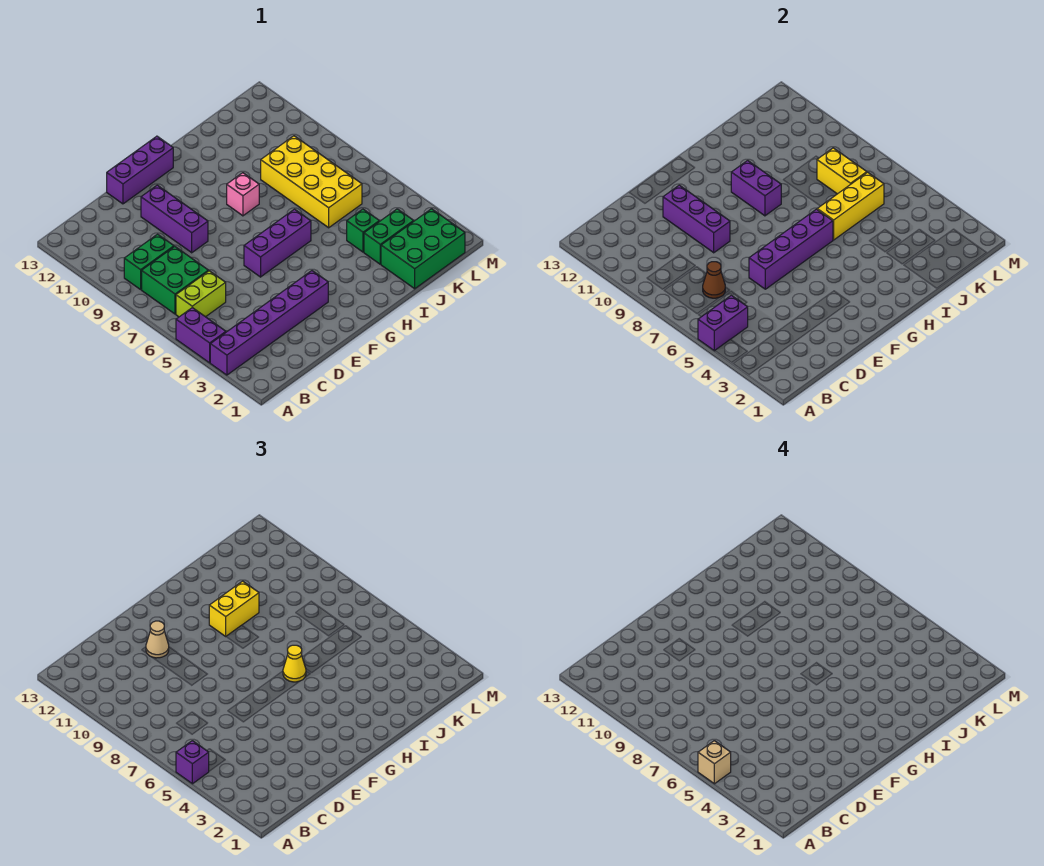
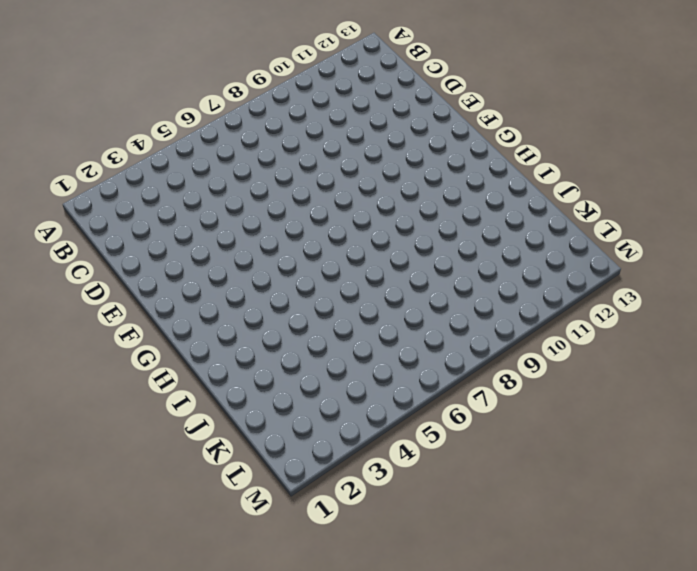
none -> purple brick A3:F3 level 1
none -> purple brick A4:A5 level 1
none -> lime brick B6:C6 level 1

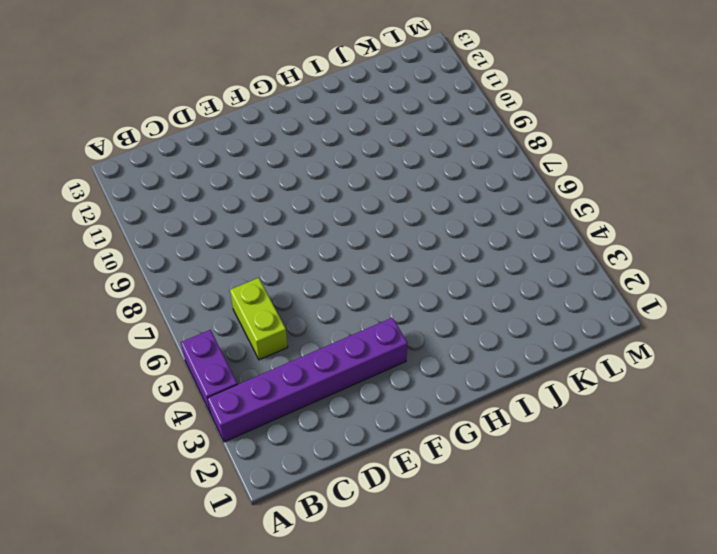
lime brick C5:C6 level 1 -> lime brick B6:C6 level 1
none -> green brick B7:C8 level 1
none -> green brick B9:C9 level 1
none -> purple brick E9:E11 level 1

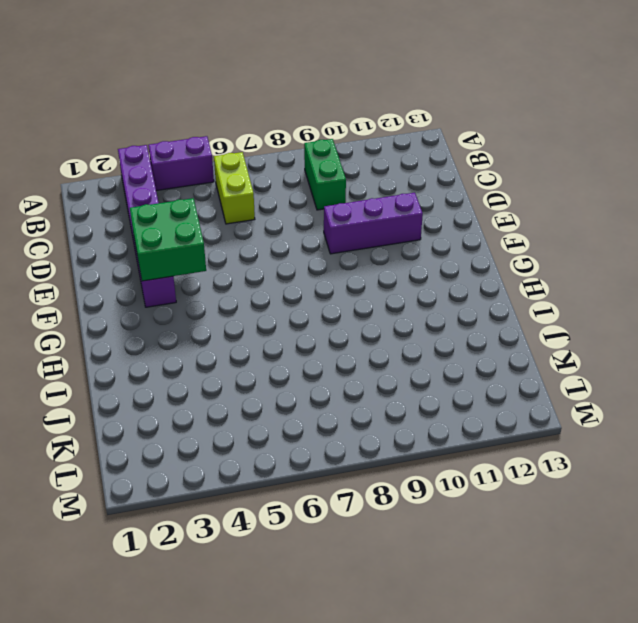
green brick E3:F4 level 2 -> green brick B7:C8 level 1
none -> purple brick E13:G13 level 1
none -> purple brick F6:H6 level 1
none -> pink brick H9 level 1

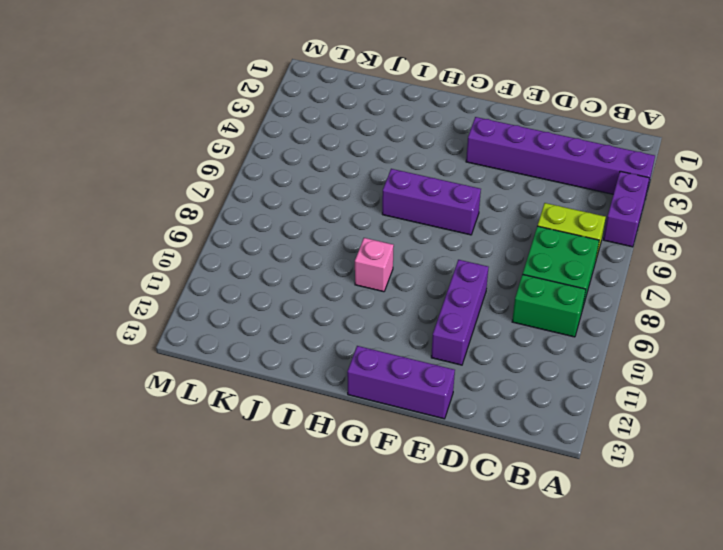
none -> green brick J1:L2 level 1
none -> green brick J3:K3 level 1
none -> green brick J4 level 1

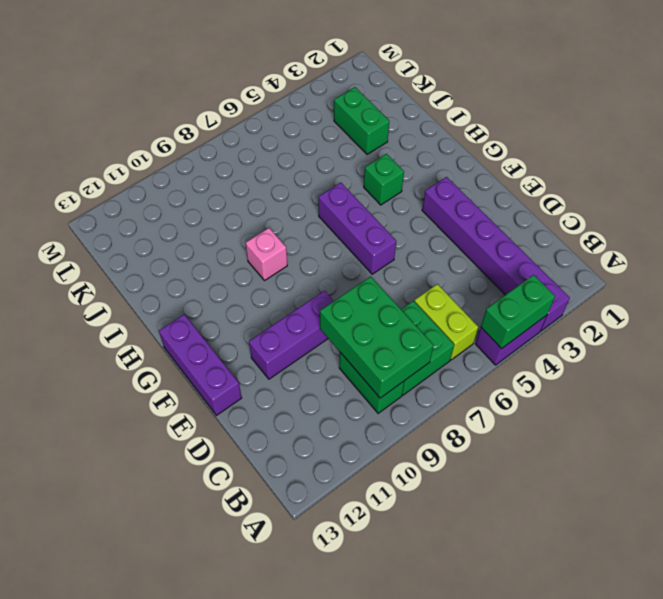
green brick A4:A5 level 2 -> purple brick A5:B5 level 2
green brick B8:D9 level 2 -> green brick J1:L2 level 1
green brick H4 level 1 -> green brick J4 level 1
none -> yellow brick J6:K9 level 1
none -> brown cone C7 level 2
none -> purple brick E6:H6 level 2

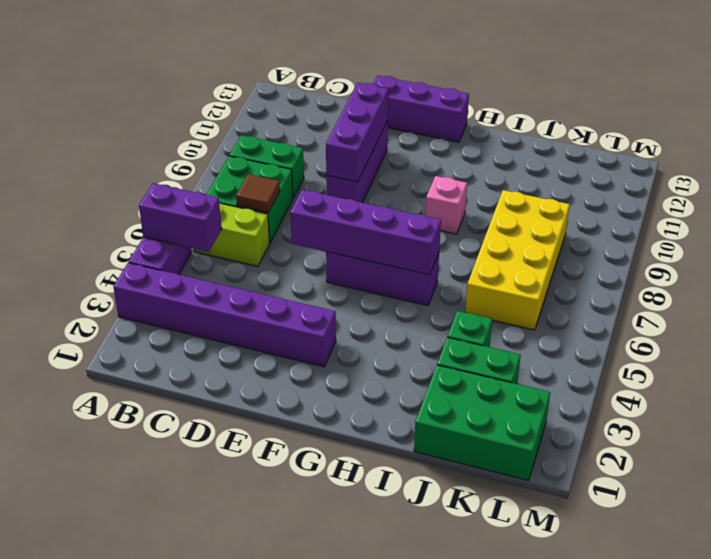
brown tile C7 level 2 -> brown cone C7 level 2
none -> purple brick H9:H10 level 2
none -> yellow brick I6:K6 level 2
none -> yellow brick K7:K8 level 2

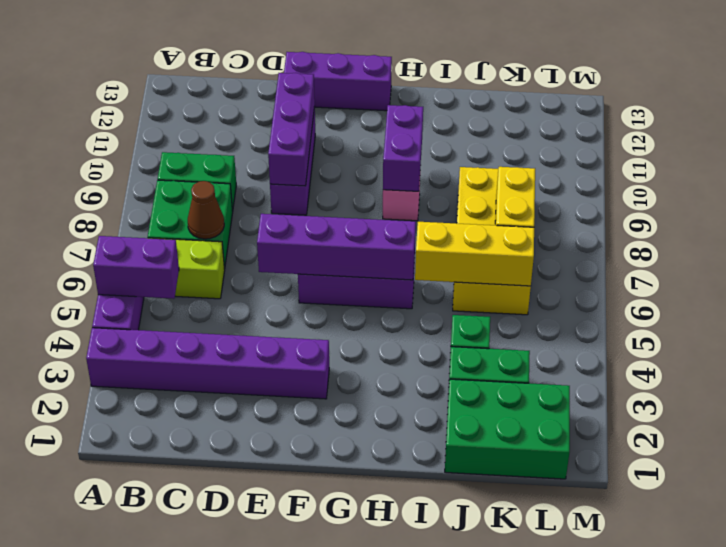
none -> purple brick A5 level 3
none -> tan cone E11 level 3
none -> yellow cone H6 level 3

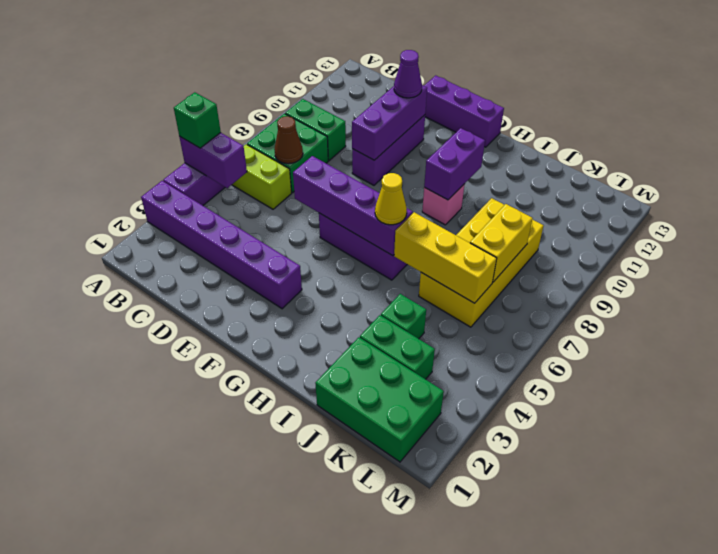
green brick A5 level 3 -> purple brick A5 level 3
purple cone E11 level 3 -> tan cone E11 level 3
none -> yellow brick H10:I10 level 3
none -> tan brick A5 level 4

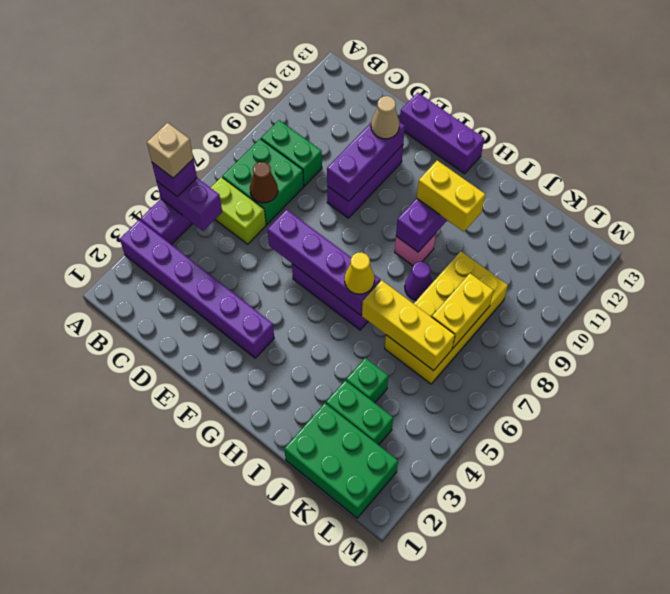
purple cone I8 level 1 -> none

